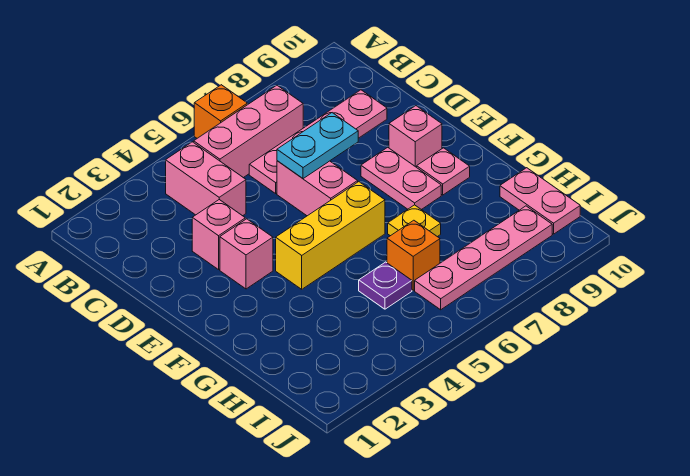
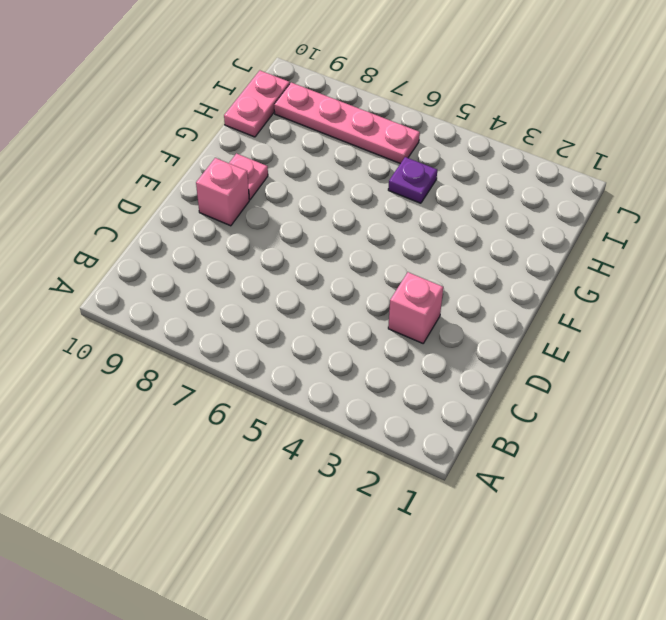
none -> orange brick A6 level 1
none -> pink brick B4:C4 level 1
none -> pink brick B5:B7 level 1

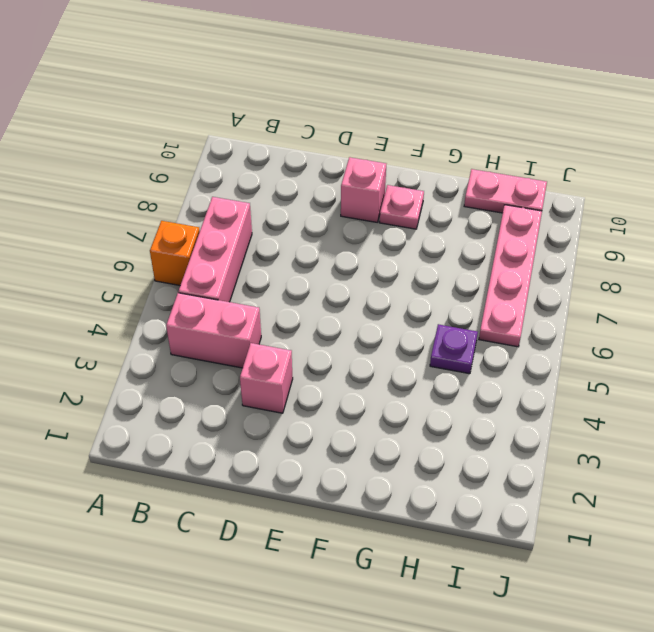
none -> pink plate C6:C9 level 1
none -> pink brick D6:E6 level 1
none -> pink brick E3 level 1

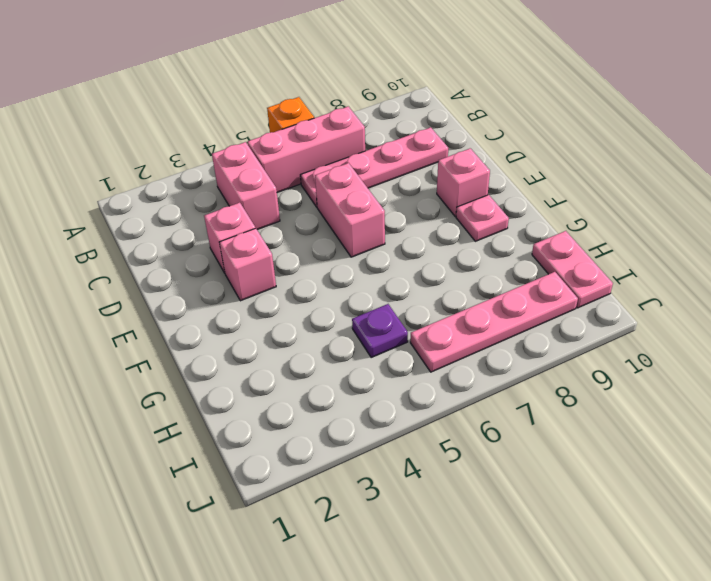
none -> pink plate E8:F8 level 1
none -> yellow brick F4:F6 level 1
none -> yellow plate G7 level 1

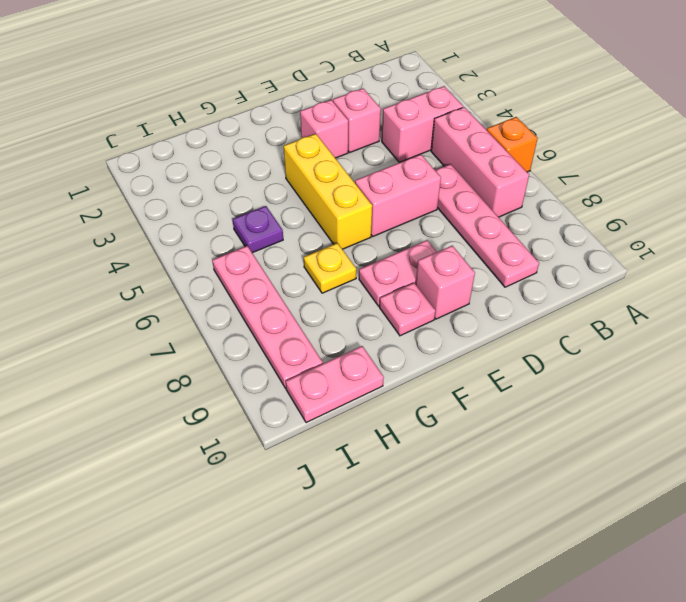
none -> orange brick H6 level 1
none -> cyan plate D6:D7 level 2

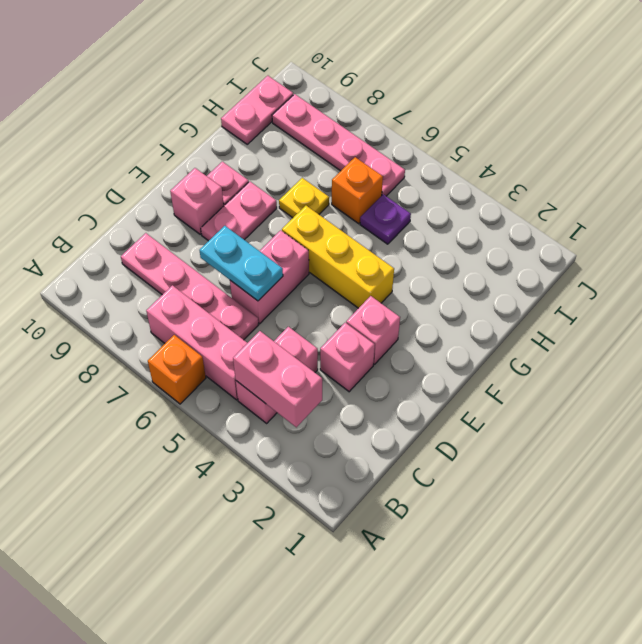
pink brick B3:B4 level 2 -> none

